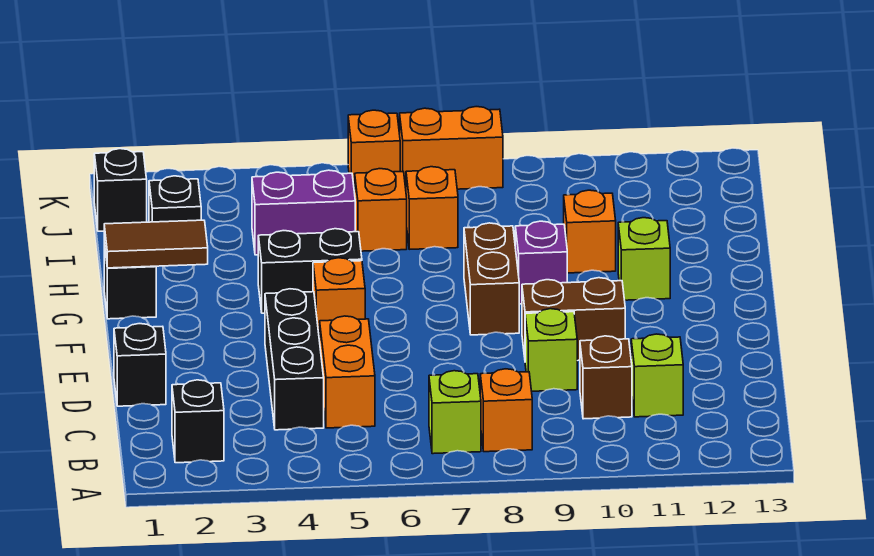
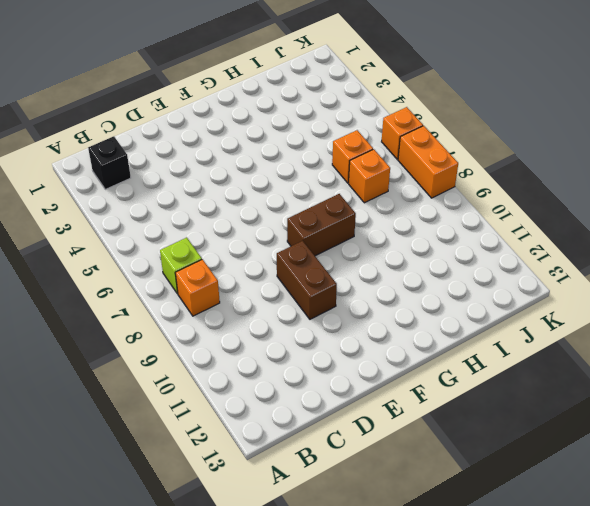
none -> black brick C4:E4 level 1
none -> orange brick C5:D5 level 1
none -> brown brick C10 level 1

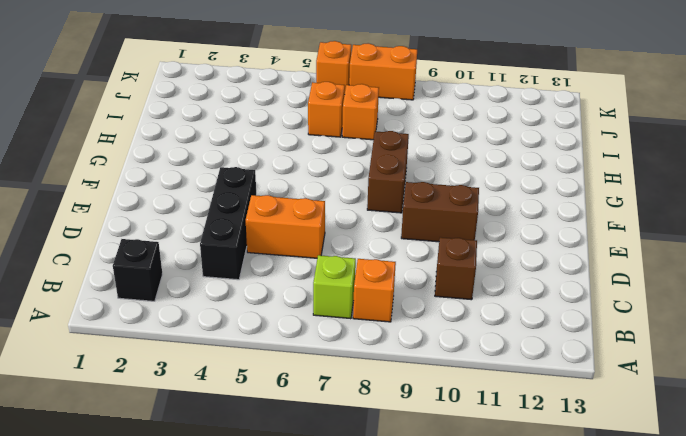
orange brick D5:D6 level 1 -> orange brick C5:D5 level 1
none -> lime brick C11 level 1
none -> black brick D1 level 1
none -> lime brick D9 level 1

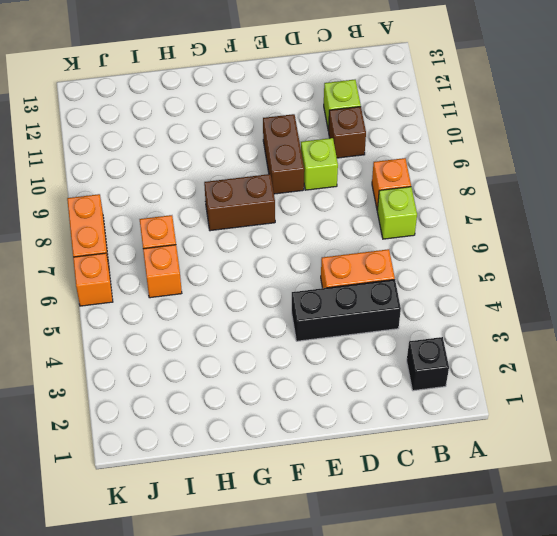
none -> black brick D1 level 1
none -> orange brick F5 level 1
none -> black brick G1 level 1

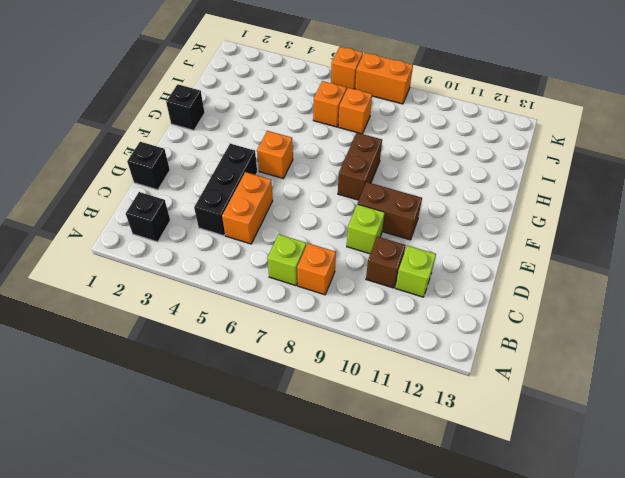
none -> black brick G4:G5 level 1
none -> purple brick G9 level 1
none -> lime brick G11 level 1

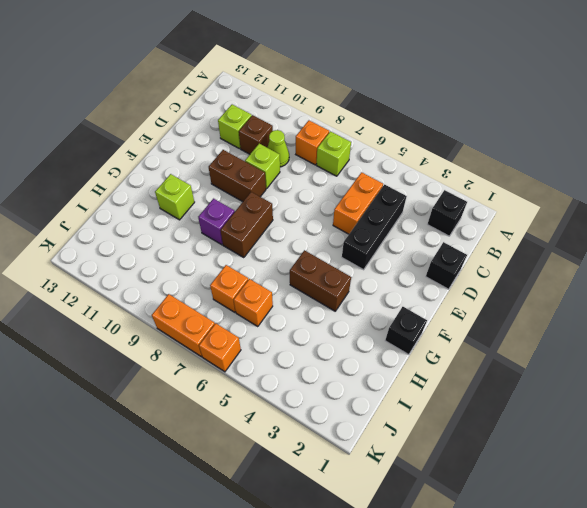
lime cone C9 level 1 -> none
brown brick G4:G5 level 1 -> black brick G4:G5 level 1
none -> orange brick F5 level 1
none -> orange brick H10 level 1
none -> black brick I2 level 1

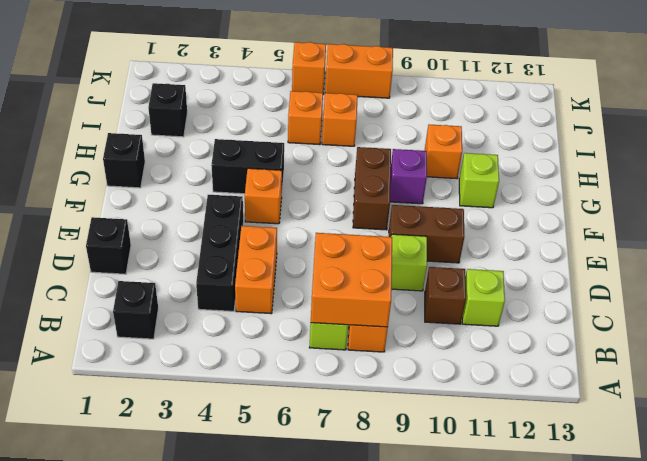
orange brick B7:C8 level 2 -> none
none -> purple brick I4:I5 level 1
none -> black brick J1 level 1
none -> brown tile G1:G2 level 2

